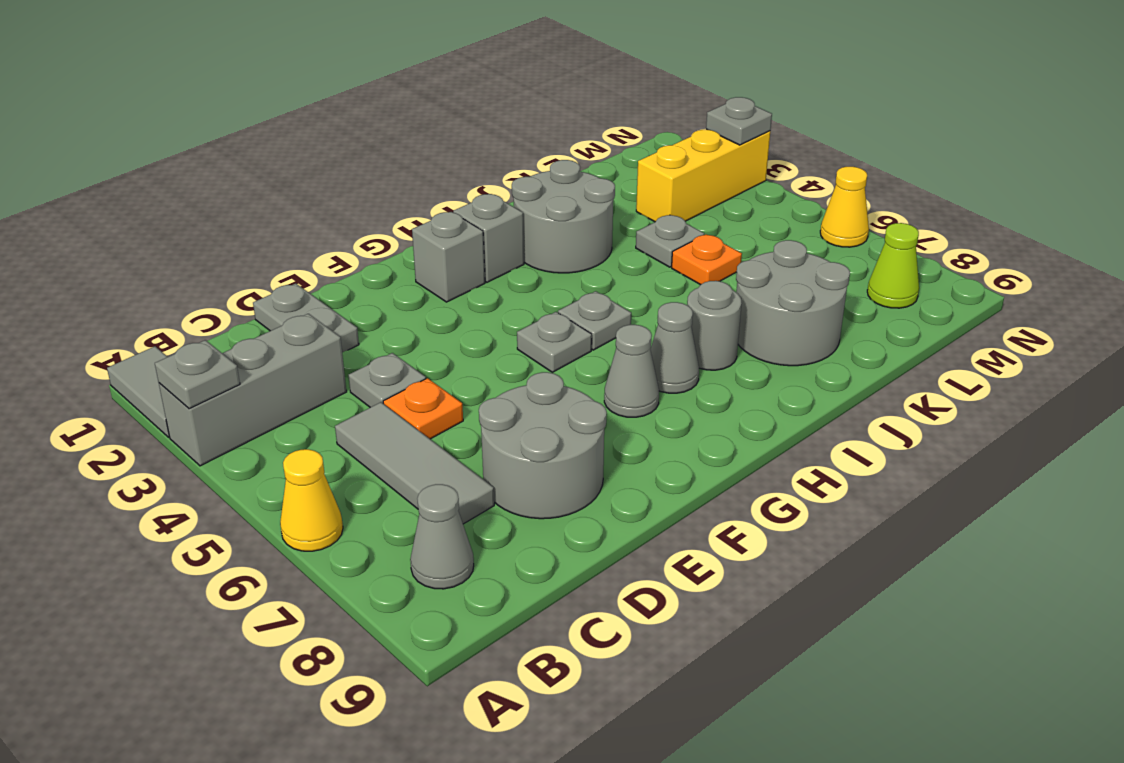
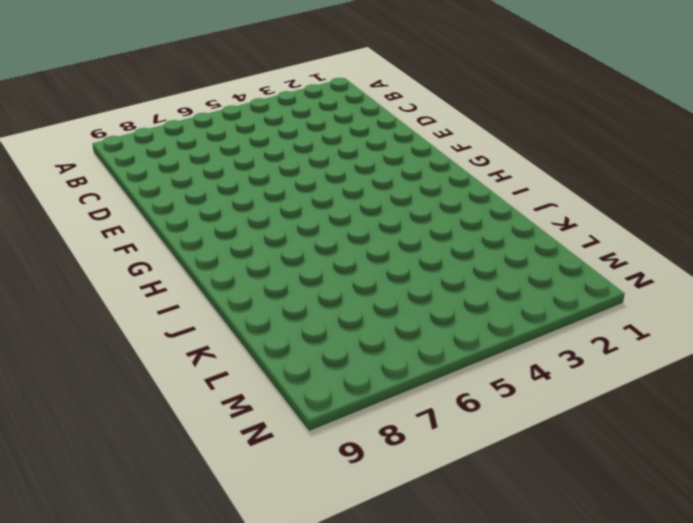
none -> grey tile A1:A2 level 1
none -> grey brick A3:C3 level 1
none -> yellow cone A6 level 1

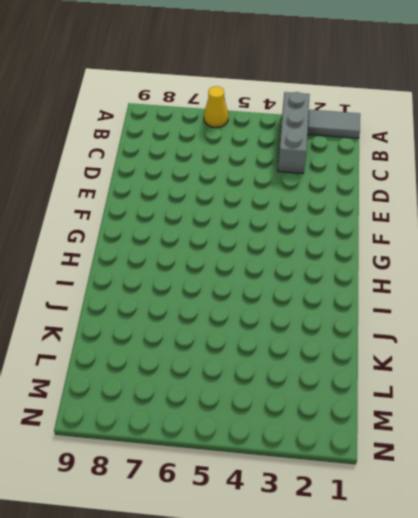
none -> grey cone B8 level 1
none -> grey tile C5:C7 level 1
none -> grey plate D1:D2 level 1

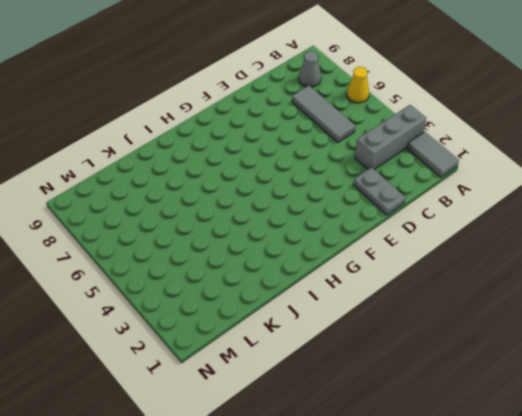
none -> grey plate D4 level 1
none -> orange plate D5 level 1
none -> grey round brick D7:E8 level 1

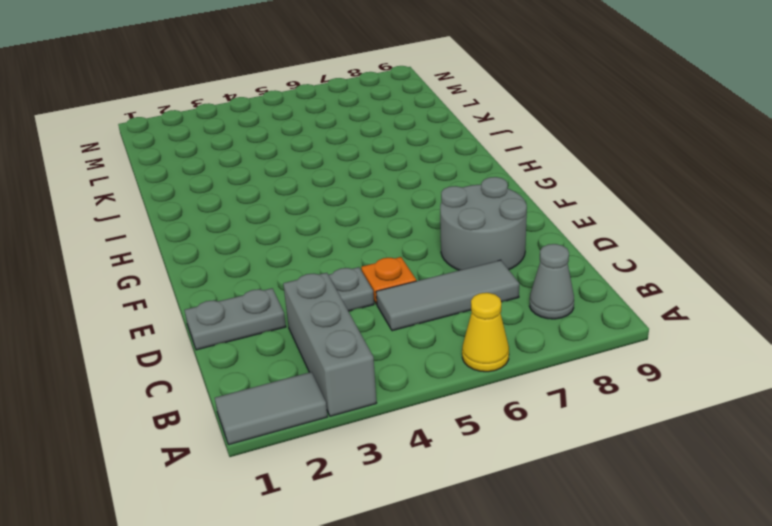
none -> grey brick G2 level 1
none -> grey plate G5 level 1
none -> grey cone G7 level 1

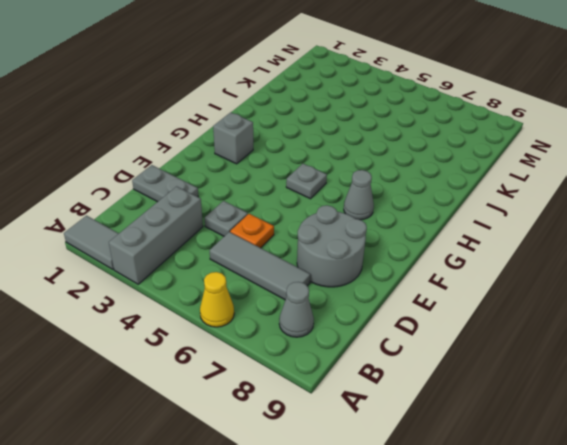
none -> grey brick H2 level 1
none -> grey plate H5 level 1
none -> grey cone H7 level 1

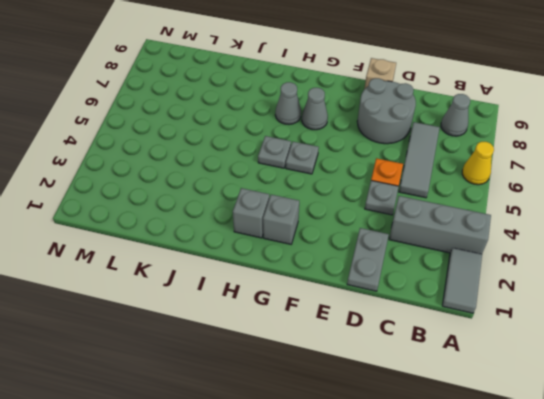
tan brick E9 level 1 -> none
none -> grey round brick I2:J3 level 1
none -> grey round brick I7 level 1
none -> grey round brick J7:K8 level 1

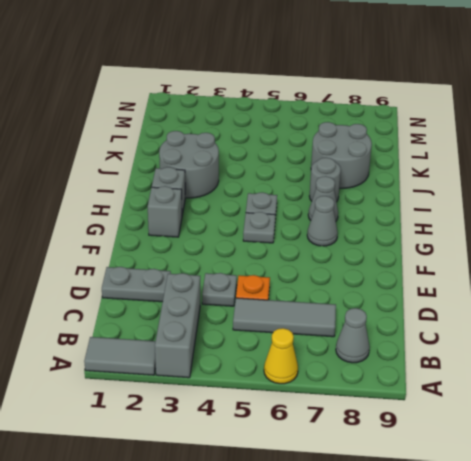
none -> grey round brick D7:E8 level 1
none -> grey plate K4 level 1
none -> orange plate K5 level 1

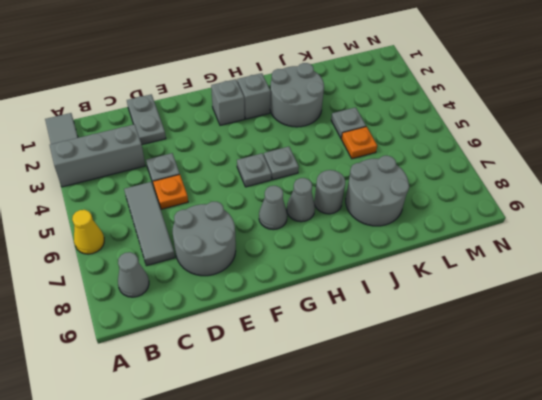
none -> yellow brick L3:N3 level 1
none -> lime cone M8 level 1
none -> yellow cone N6 level 1

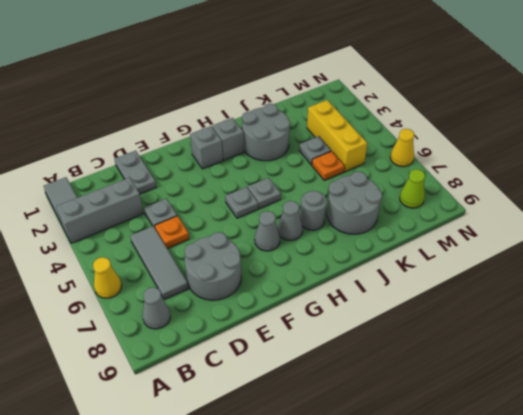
yellow brick L3:L5 level 1 -> yellow brick L3:N3 level 1
none -> grey plate A3 level 2
none -> grey plate N3 level 2

